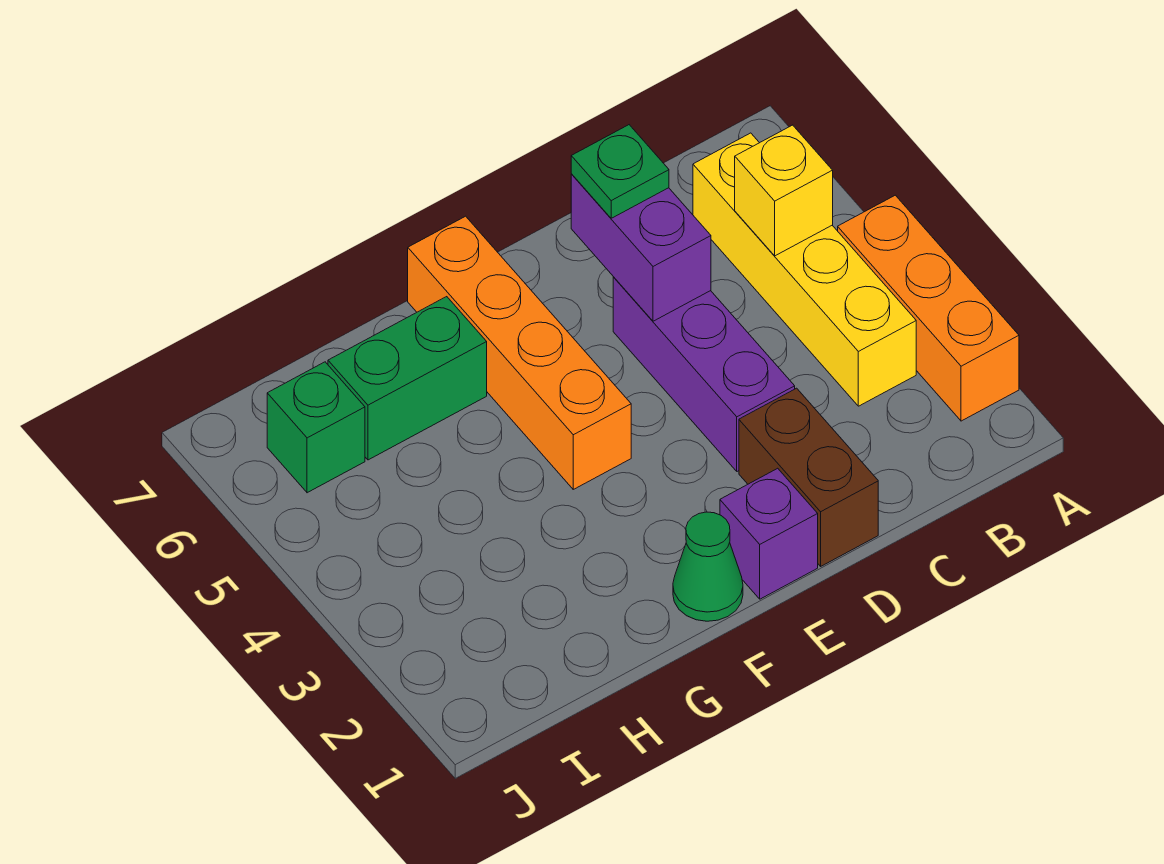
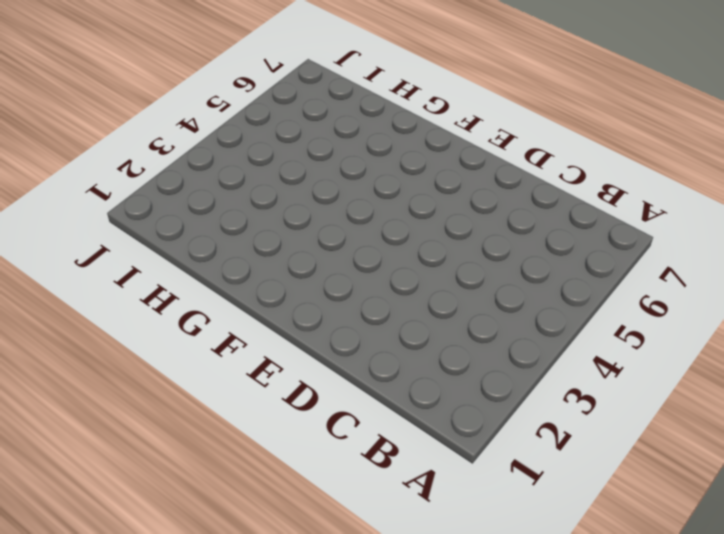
none -> orange brick A2:A4 level 1
none -> yellow brick B3:B6 level 1
none -> brown brick D1:D2 level 1

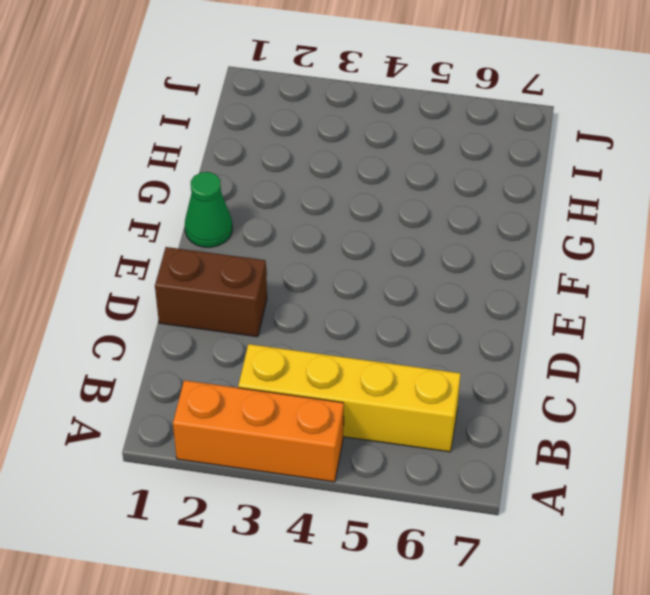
none -> purple brick D3:D5 level 1
none -> purple brick E1 level 1
none -> orange brick F4:F7 level 1

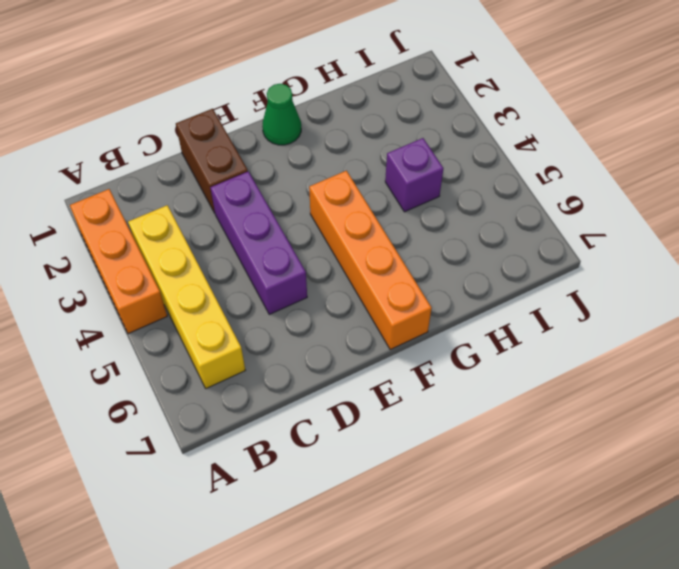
purple brick H4 level 1 -> purple brick E1 level 1
none -> green brick G6:H6 level 1
none -> green brick I6 level 1
none -> yellow brick B5 level 2

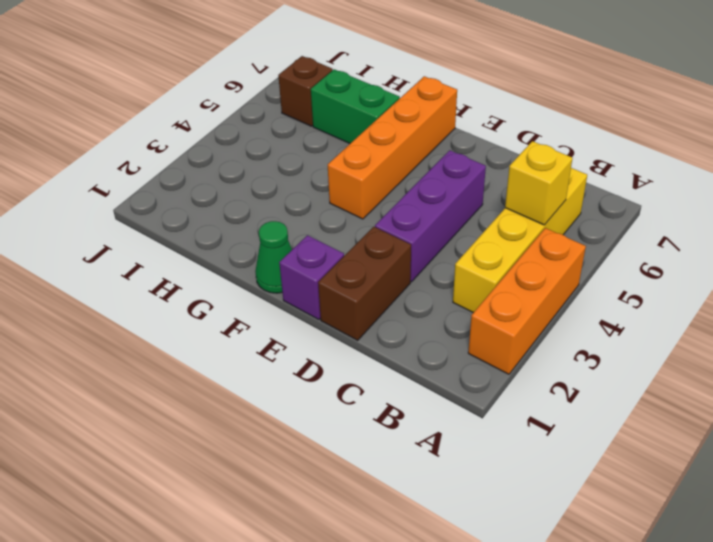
brown brick I6 level 1 -> green brick I6 level 1
none -> purple brick D5:D6 level 2
none -> green plate D6 level 3

